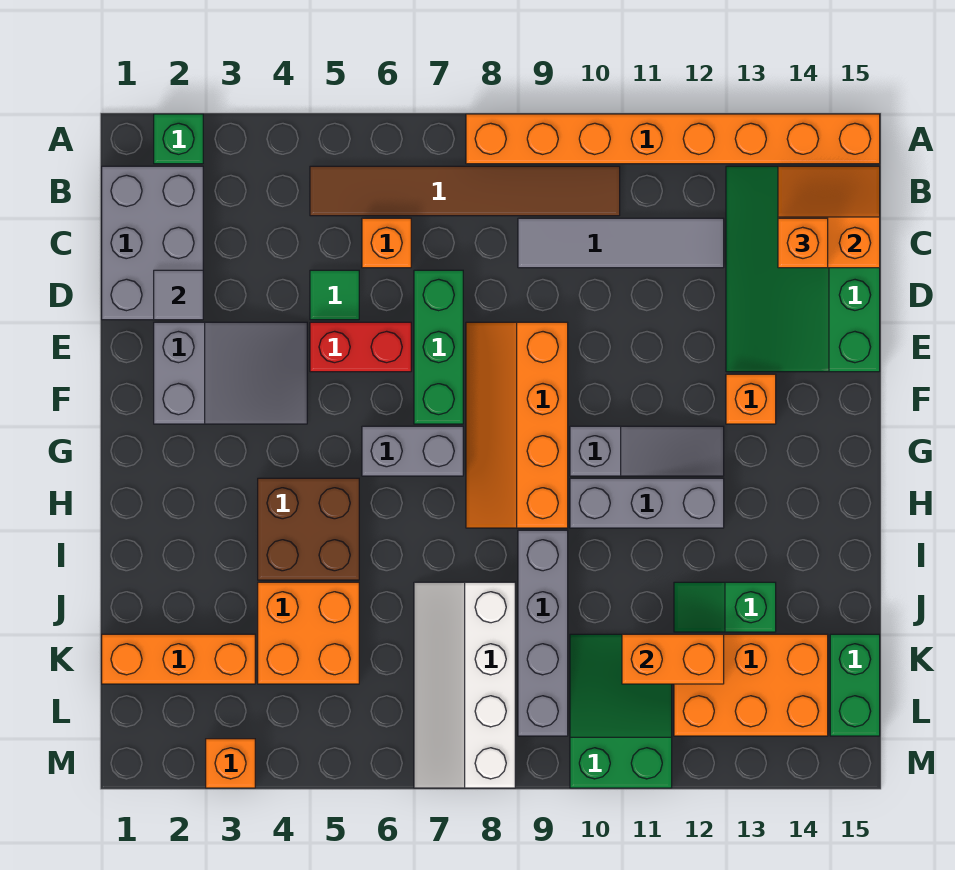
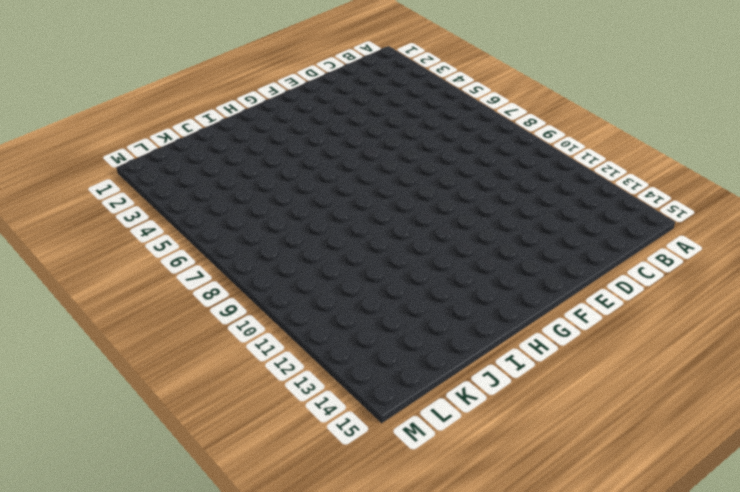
none -> green brick A2 level 1
none -> orange brick A8:A15 level 1
none -> grey brick B1:D2 level 1
none -> brown tile B5:B10 level 1

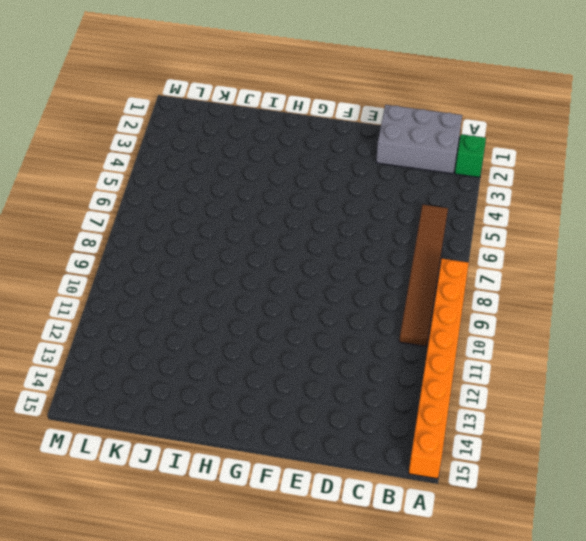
none -> green slope B13:E15 level 1 top 15
none -> orange brick C6 level 1
none -> grey tile C9:C12 level 1
none -> green tile D5 level 1

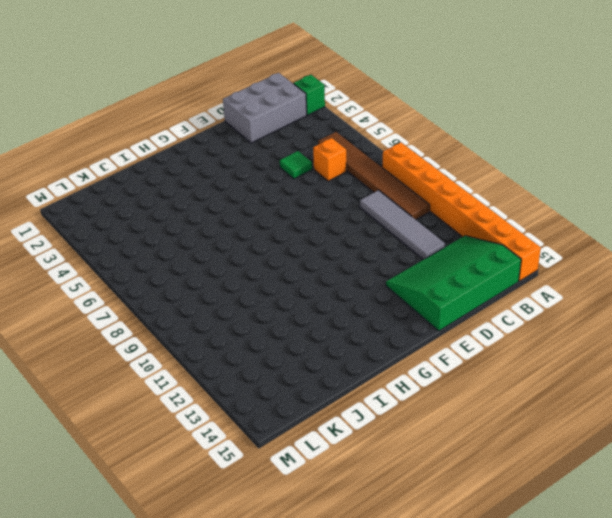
none -> green brick D7:F7 level 1
none -> grey slope E2:F4 level 1 top 2
none -> red brick E5:E6 level 1
none -> orange slope E8:H9 level 1 top 9

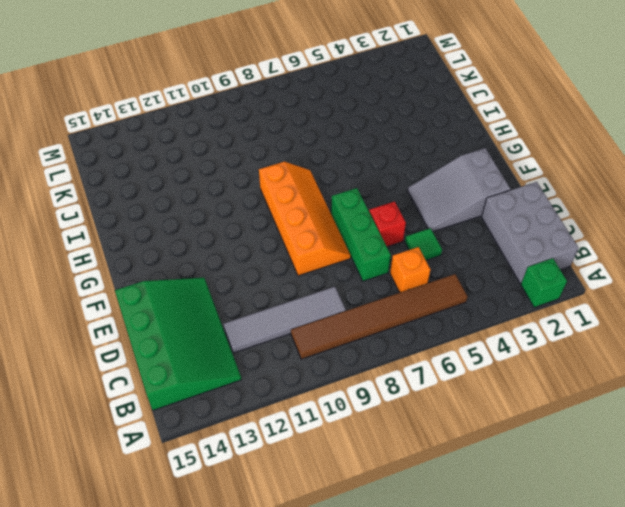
red brick E6 level 1 -> red brick E5:E6 level 1
none -> orange brick A8:A15 level 1
none -> orange brick F13 level 1
none -> grey brick G6:G7 level 1
none -> grey slope G10:G12 level 1 top 10

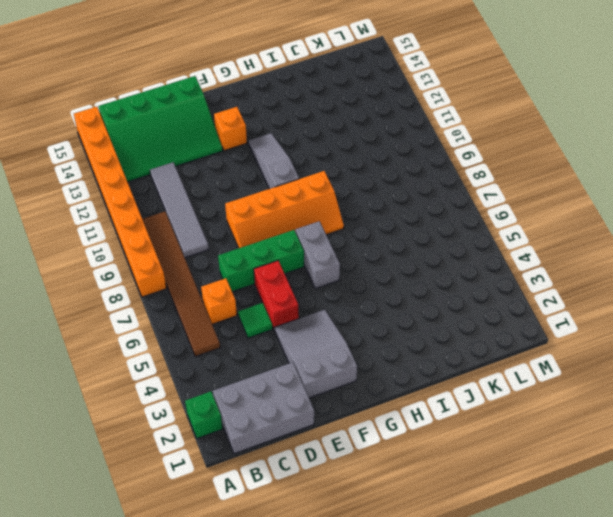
none -> brown brick H4:I5 level 1
none -> grey brick H10:H12 level 1
none -> grey brick I9:L9 level 1
none -> orange brick J4:K5 level 1

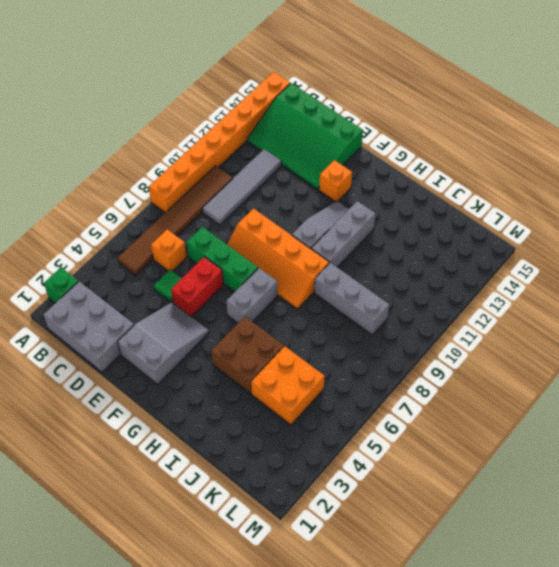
grey brick I9:K9 level 1 -> grey brick I9:L9 level 1
none -> white slope J7:M8 level 1 top 8
none -> green slope J12:J13 level 1 top 13
none -> orange brick K1:K3 level 1
none -> green slope K10:M11 level 1 top M

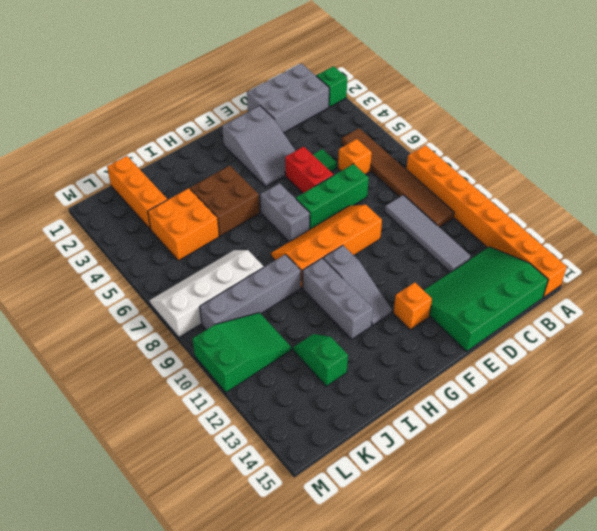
none -> orange brick K12:L14 level 1
none -> green brick K15:L15 level 1
none -> orange brick M3 level 1
none -> orange slope B14:C15 level 2 top C

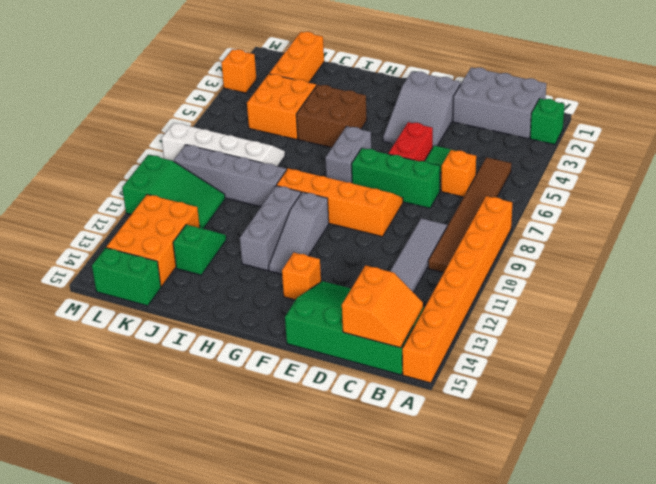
none -> grey tile D2 level 2
none -> orange brick K11:K12 level 2
none -> orange brick C14 level 3

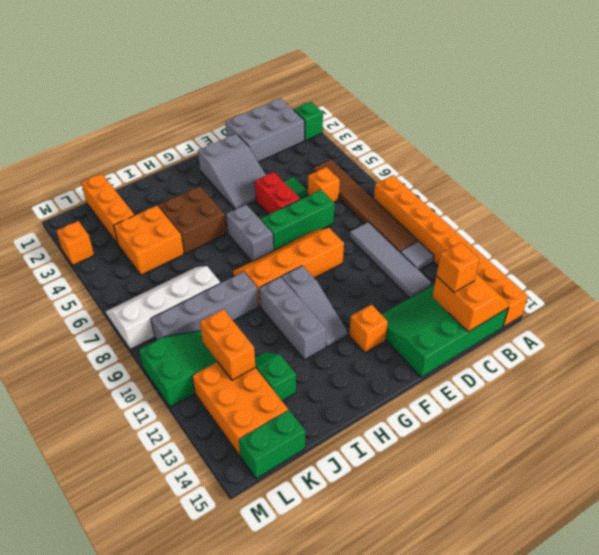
grey tile B11 level 1 -> grey tile D2 level 2

